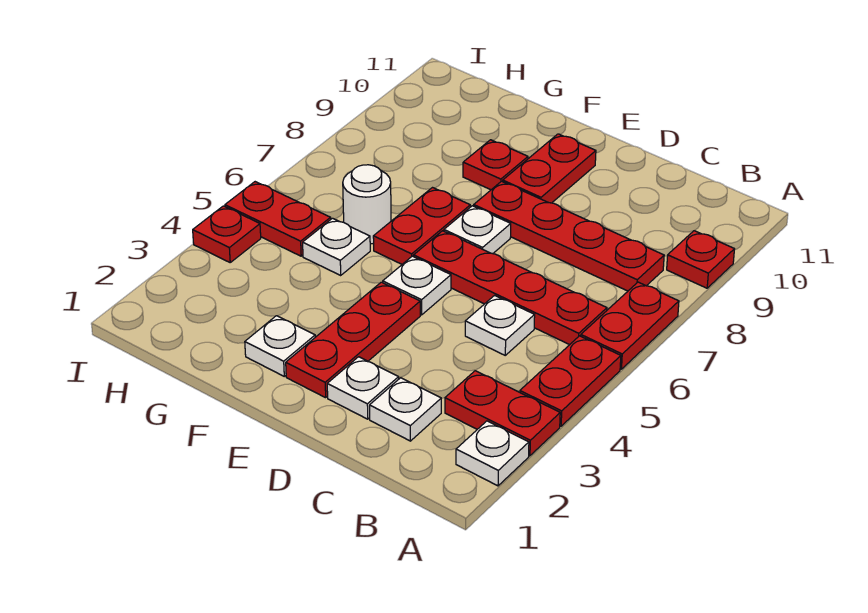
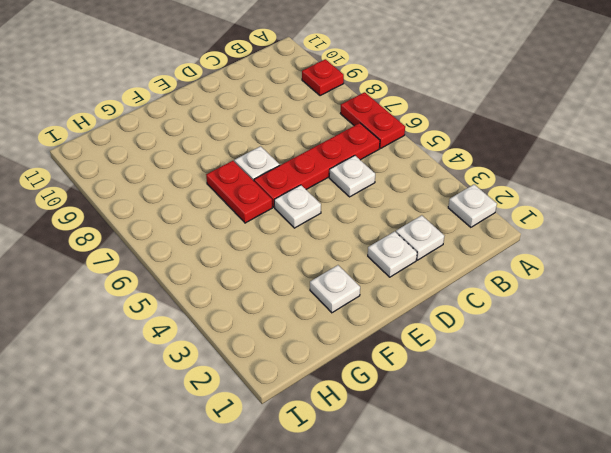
none -> red plate A3:B3 level 1
none -> red plate A4:A5 level 1
none -> red plate B8:E8 level 1

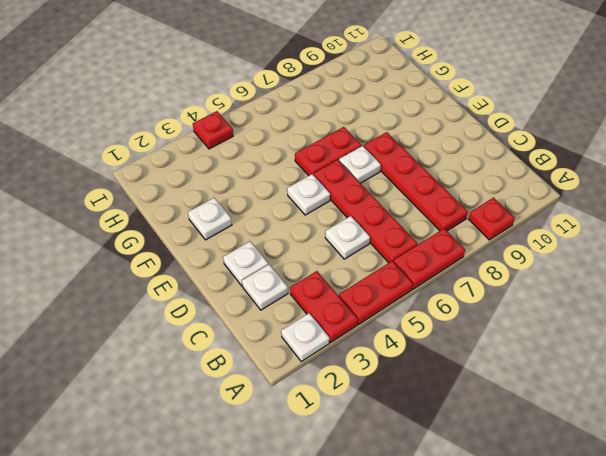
none -> red plate E2:E4 level 1
none -> red plate E9:E10 level 1
none -> red plate F9 level 1

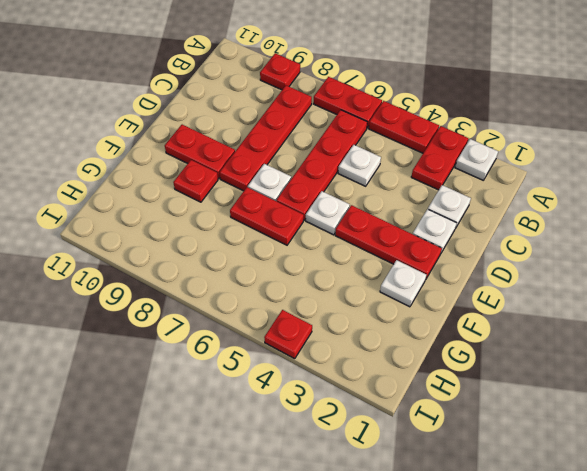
none -> white plate G5 level 1
none -> white round brick G6 level 1
none -> red plate H5:I5 level 1

